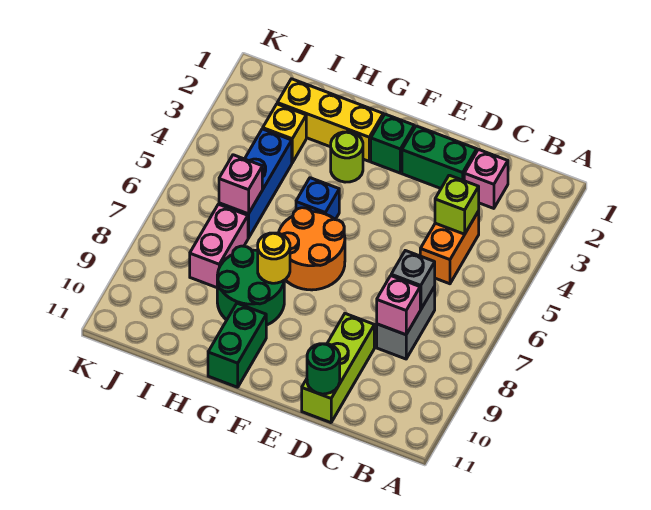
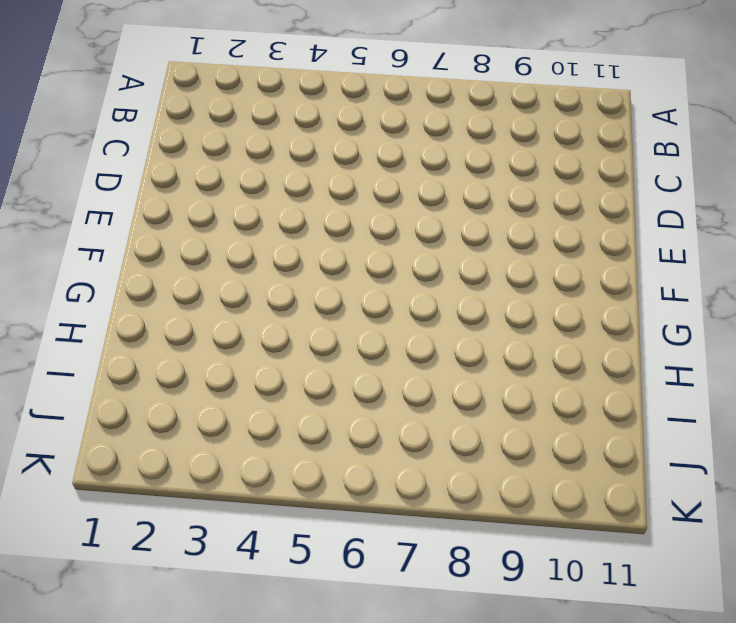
none -> pink brick C2 level 1
none -> orange brick C4:C5 level 1
none -> grey brick C7:C8 level 1

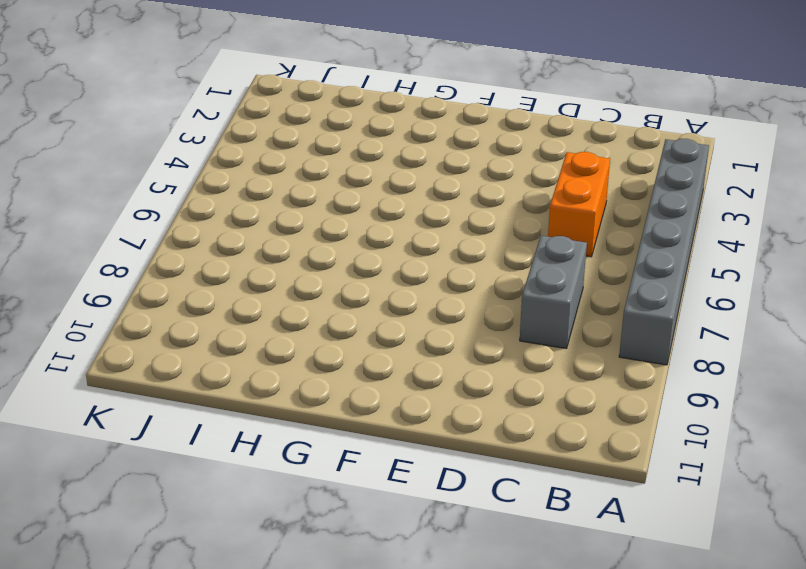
grey brick A3:A8 level 1 -> none
none -> pink brick C2 level 1
none -> green brick D2:E2 level 1
none -> lime brick D9:D11 level 1

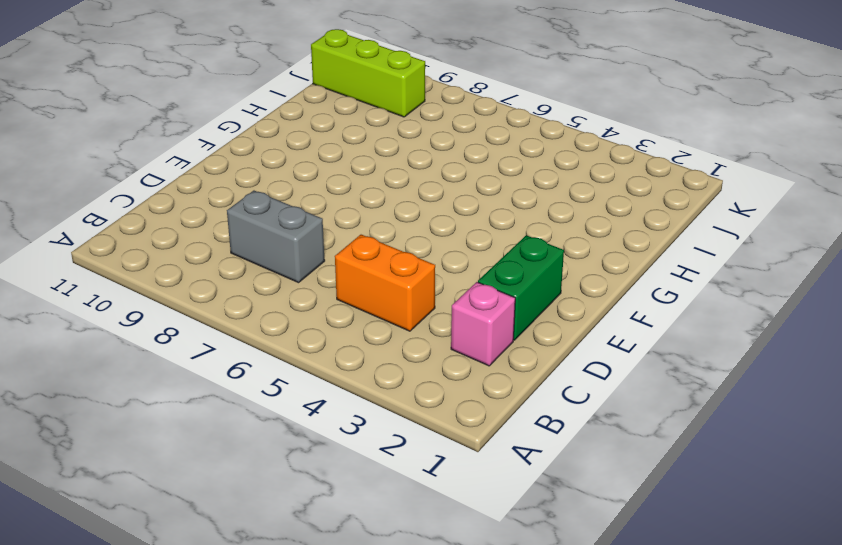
lime brick J9:J11 level 1 -> lime brick D9:D11 level 1
none -> green brick F2 level 1
none -> orange round brick F6:G7 level 1
none -> yellow brick G2:I2 level 1

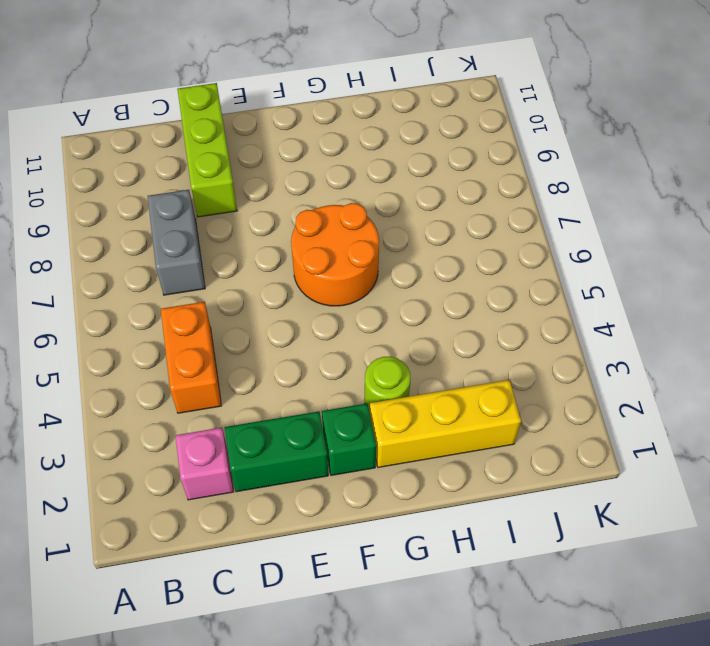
none -> blue brick G5 level 1
none -> green round brick G8:H9 level 1
none -> green brick G10:G11 level 1

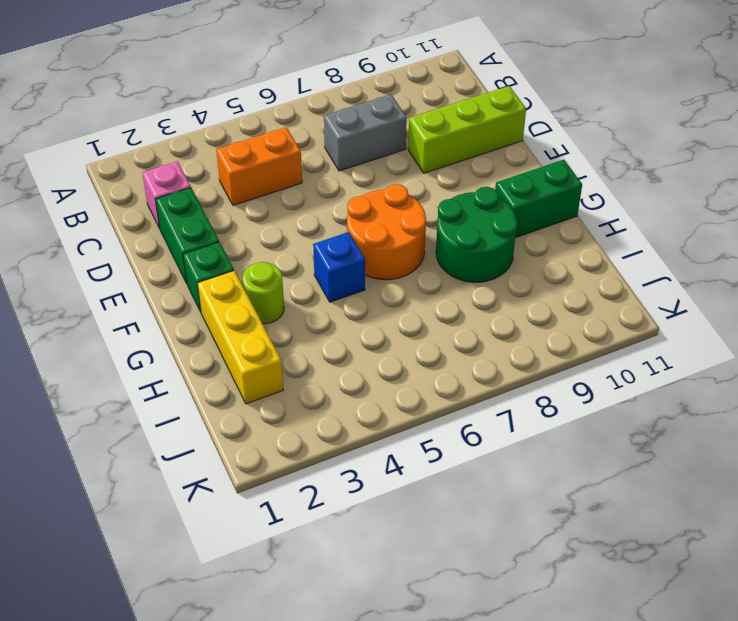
none -> yellow brick I3 level 1
none -> blue brick I4:I6 level 1
none -> pink brick I7:I8 level 1

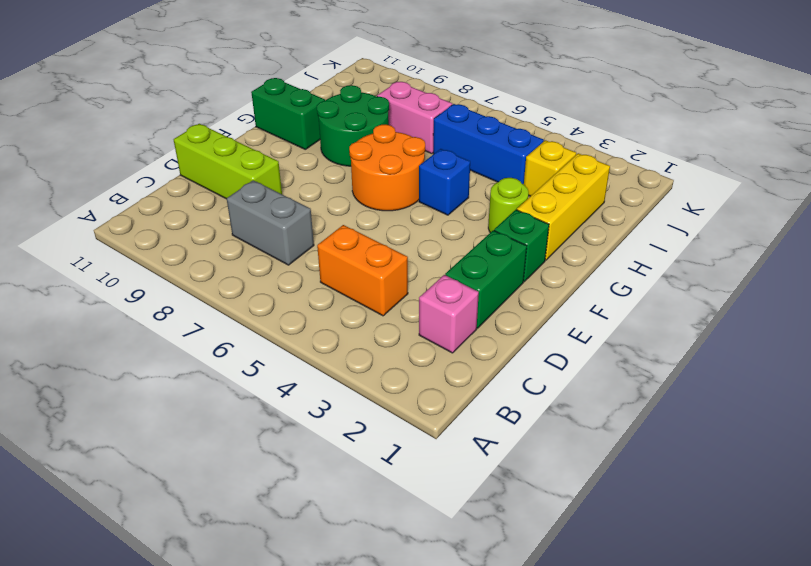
none -> lime brick C4 level 2
none -> grey brick C7 level 2
none -> pink brick C8 level 2

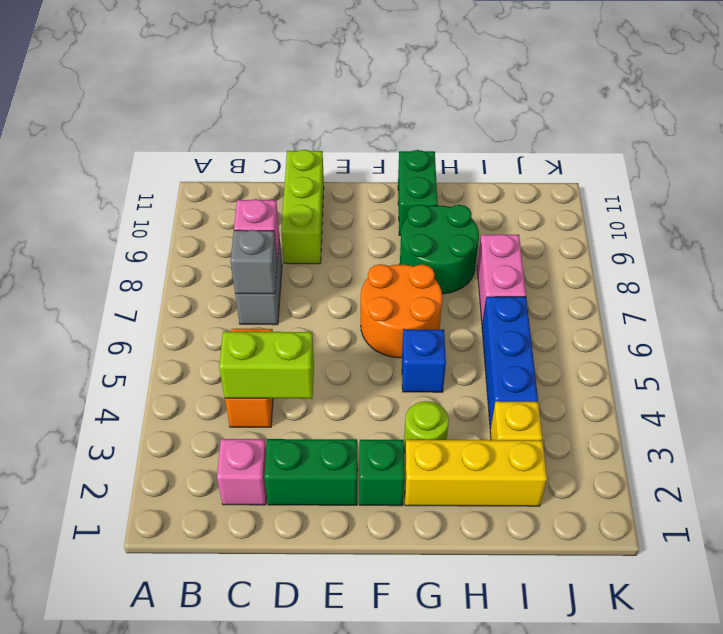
lime brick C4:D4 level 2 -> lime brick C4 level 2
none -> green round brick D11 level 2
none -> yellow round brick G8 level 2
none -> pink brick I6 level 2

